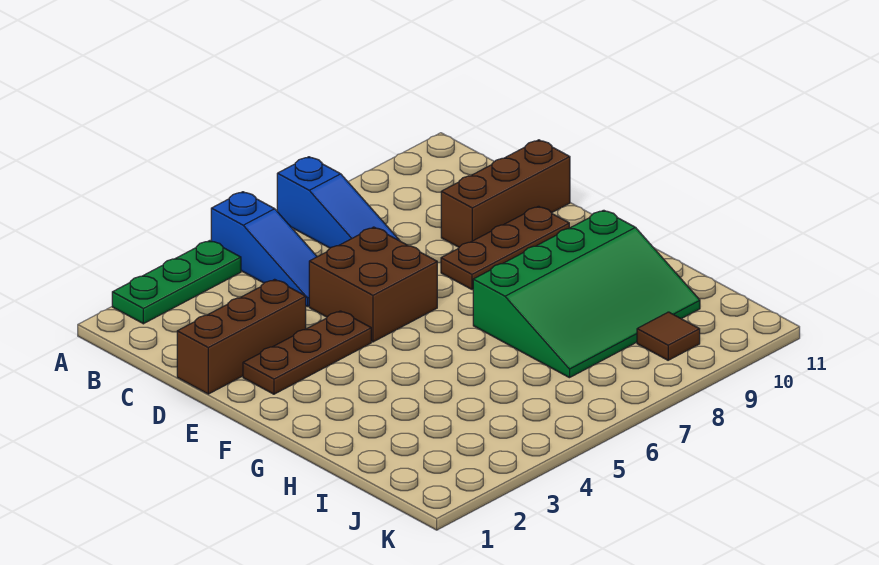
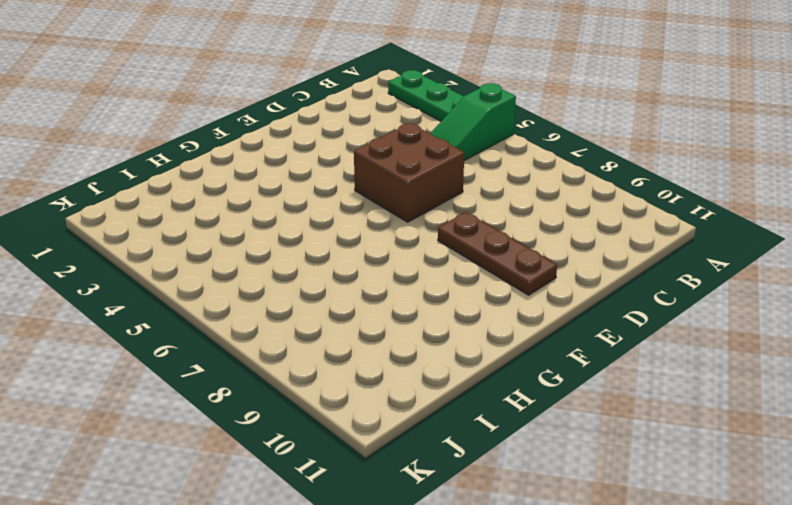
green slope A5:C5 level 1 top A -> blue slope A5:C5 level 1 top A
none -> blue slope A7:C7 level 1 top A
none -> brown brick D1:D3 level 1

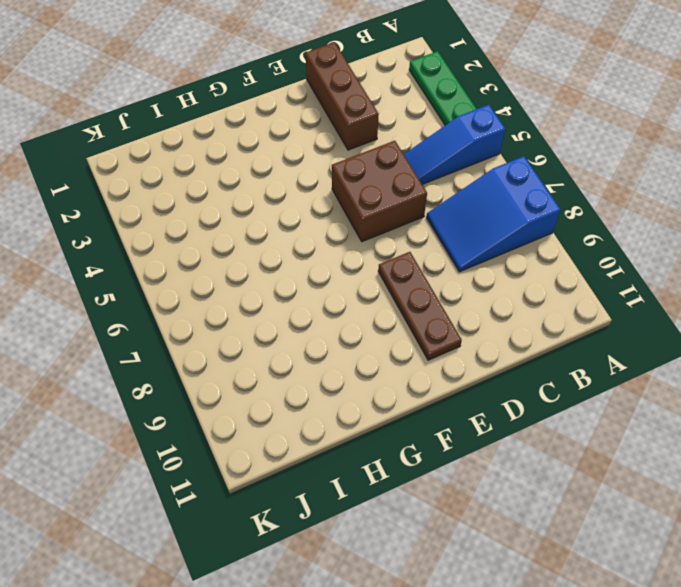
blue slope A7:C8 level 1 top A -> blue slope A7:C7 level 1 top A
none -> brown brick D9:D11 level 1
none -> brown plate E2:E4 level 1

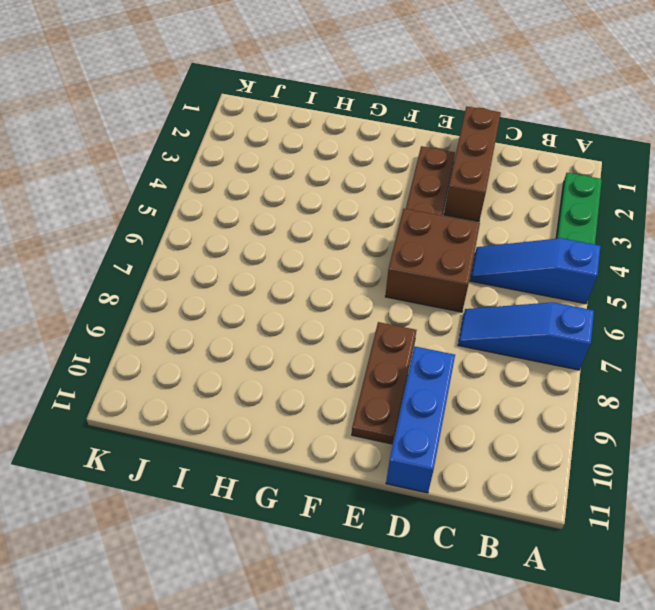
blue brick D9:D11 level 1 -> brown brick D9:D11 level 1
none -> green slope G7:I10 level 1 top G
none -> brown tile J9 level 1

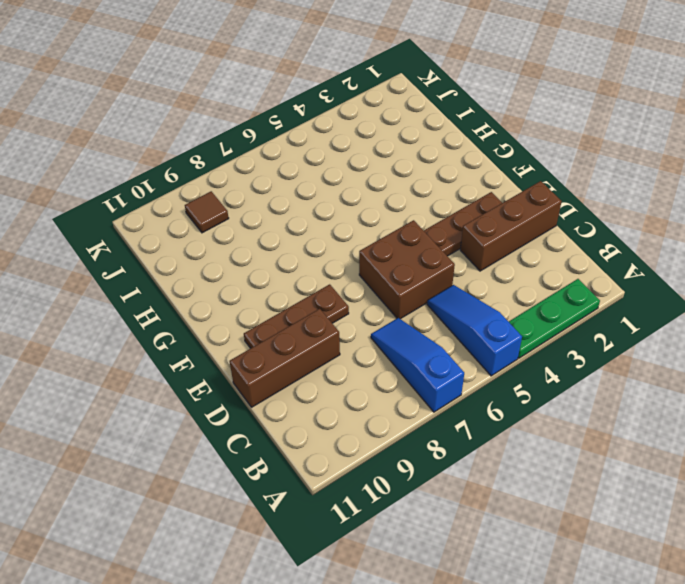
none -> green slope G7:I10 level 1 top G

